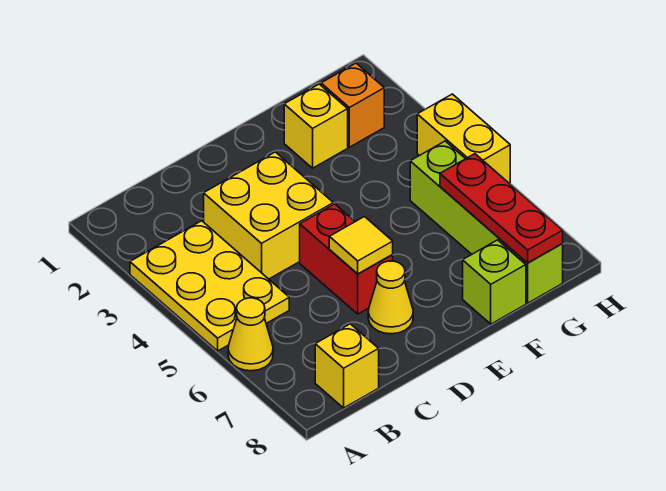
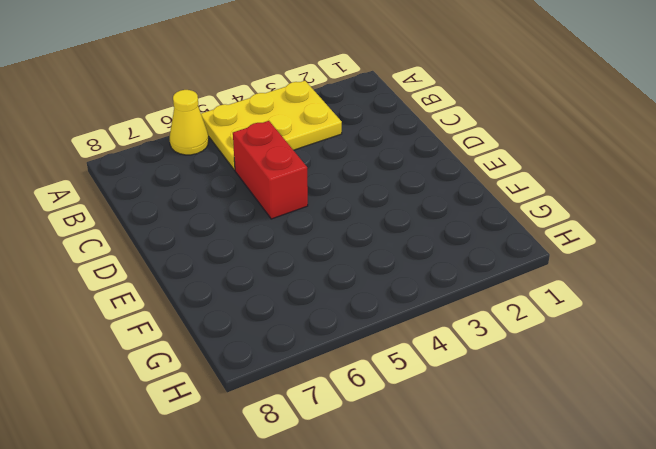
red brick C5:D5 level 1 -> red brick D5:D6 level 1
none -> yellow brick B8 level 1
none -> yellow brick C3:D4 level 1
none -> yellow cone D7 level 1

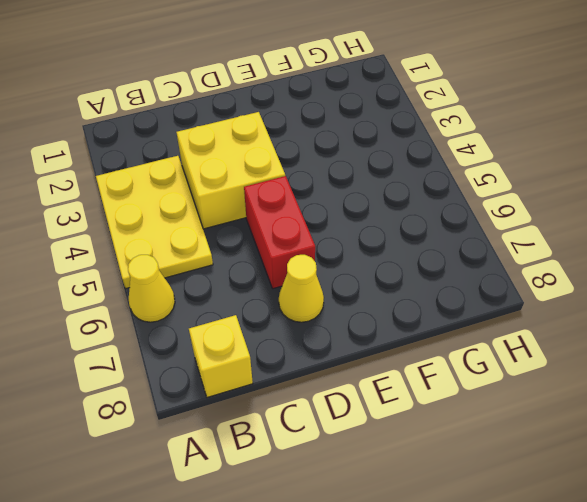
none -> yellow brick F2 level 1
none -> lime brick F8 level 1
none -> orange brick G2 level 1

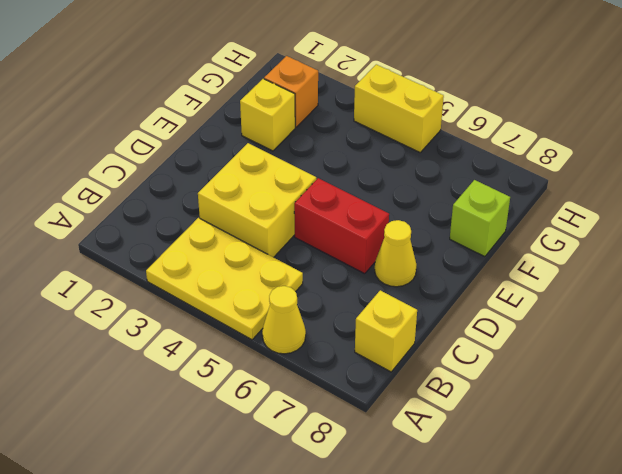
none -> lime brick G5:G8 level 1
none -> yellow tile D6 level 2
none -> red plate G6:G8 level 2

